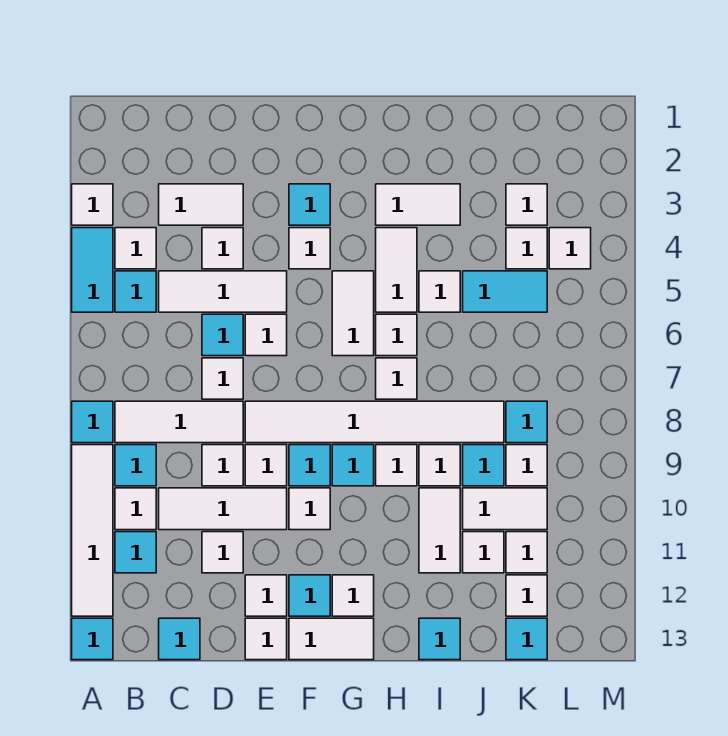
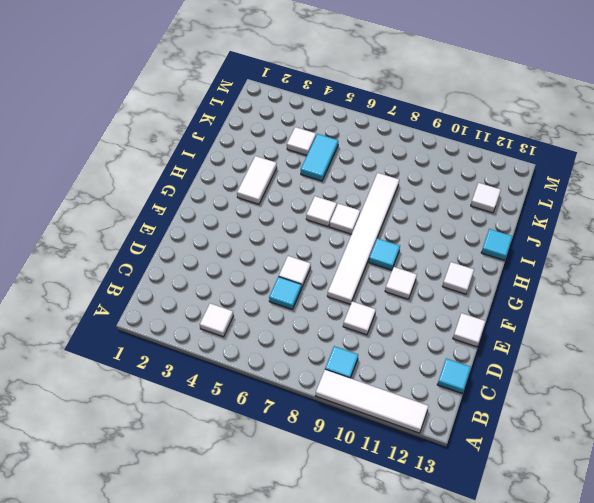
none -> white tile A3 level 1
none -> cyan tile A4:A5 level 1
none -> cyan tile A8 level 1
none -> cyan tile A13 level 1

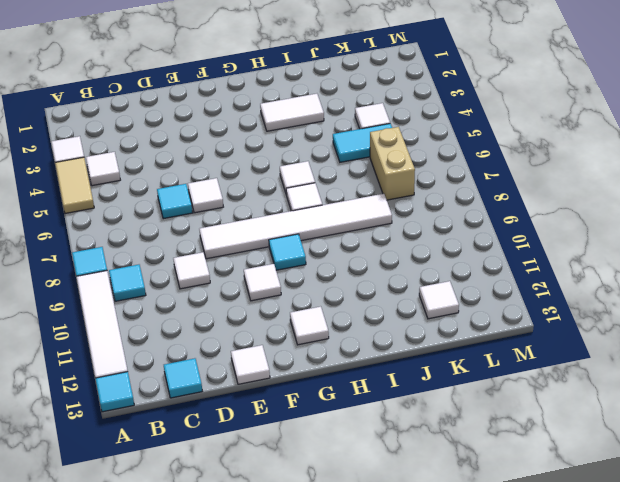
tan tile A4:A5 level 1 -> cyan tile A4:A5 level 1
tan brick K6:K7 level 1 -> none
none -> cyan tile B5 level 1
none -> white tile B8:D8 level 1
none -> white tile B10 level 1
none -> cyan tile B11 level 1

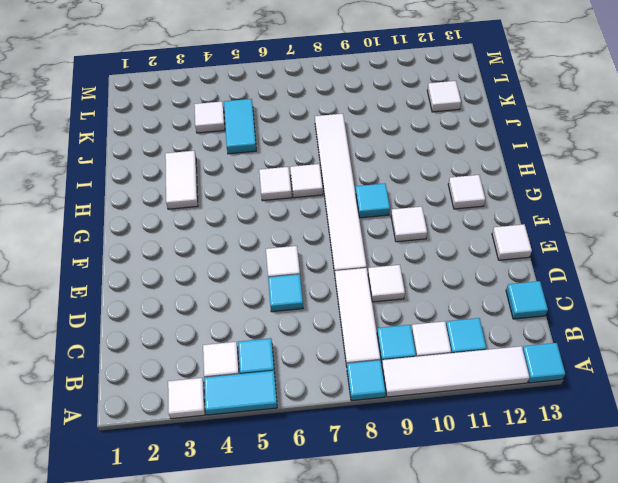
none -> white tile C3:D3 level 1
none -> white tile C5:E5 level 1
none -> white tile C10:E10 level 1
none -> white tile D4 level 1

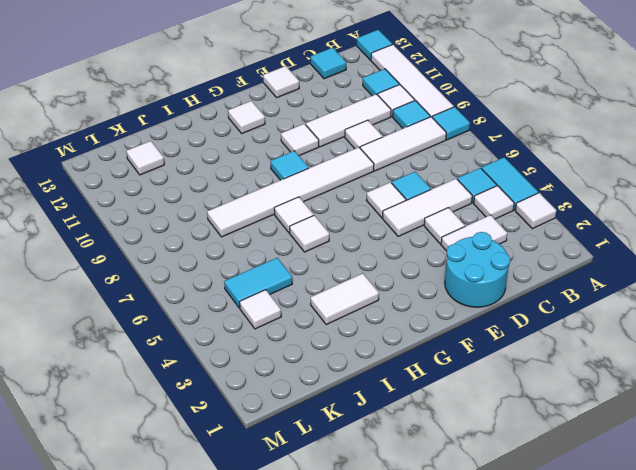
cyan round brick D1:E2 level 1 -> none
none -> white tile D7 level 1
none -> white tile D11 level 1
none -> white tile E9 level 1
none -> white tile E12 level 1

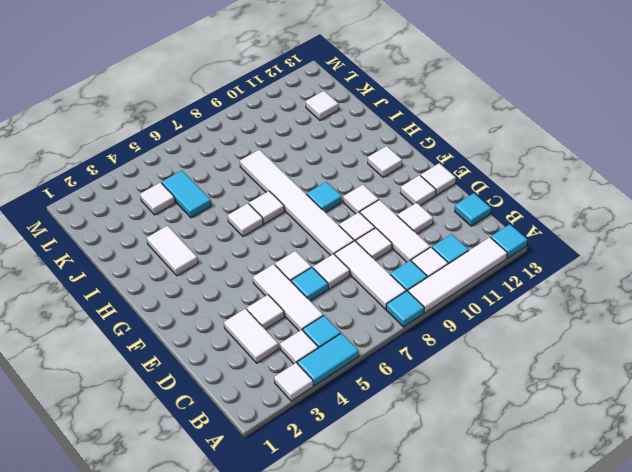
none -> cyan tile F3 level 1
none -> white tile F4 level 1
none -> cyan tile F9 level 1
none -> cyan tile F12 level 1

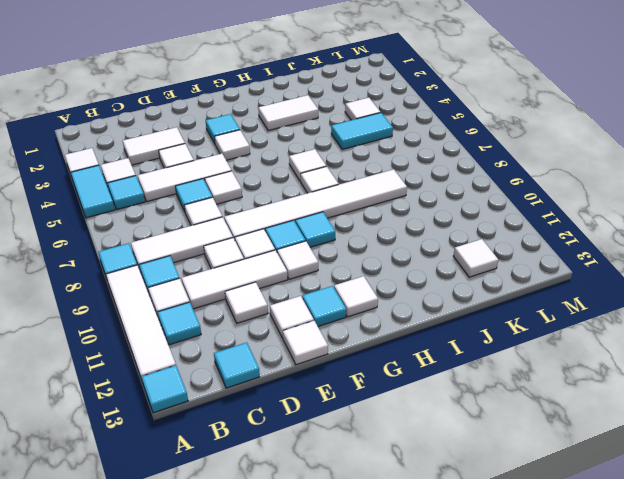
none -> white tile F13:G13 level 1
none -> white tile G5:G6 level 1
none -> white tile H4:H5 level 1
none -> white tile H9 level 1

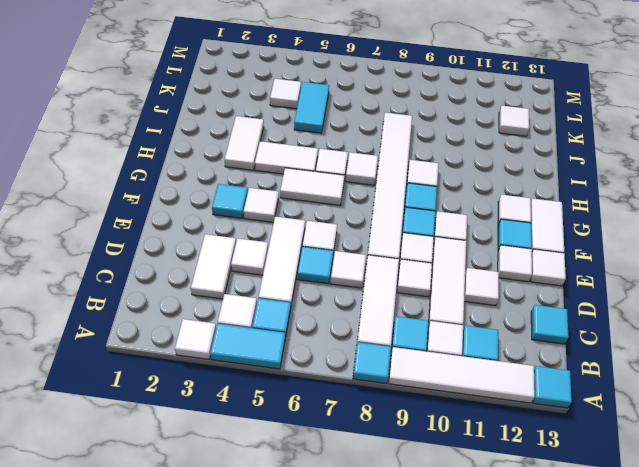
none -> white tile I5 level 1
none -> white tile I9 level 1
none -> white tile I10:I11 level 1
none -> cyan tile I13 level 1

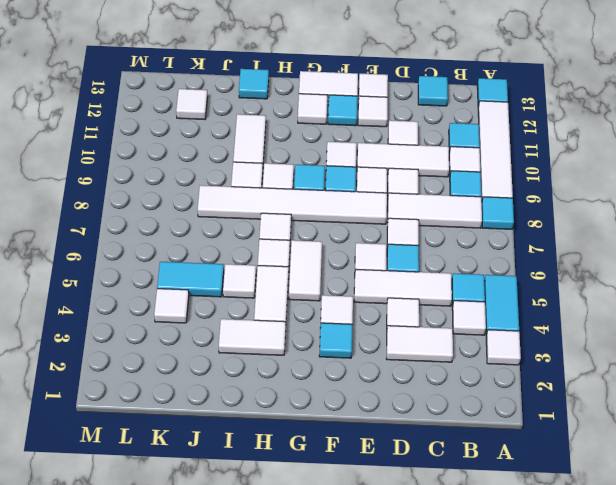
none -> cyan tile J9 level 1
none -> white tile J10:K10 level 1
none -> white tile J11 level 1
none -> white tile K3 level 1

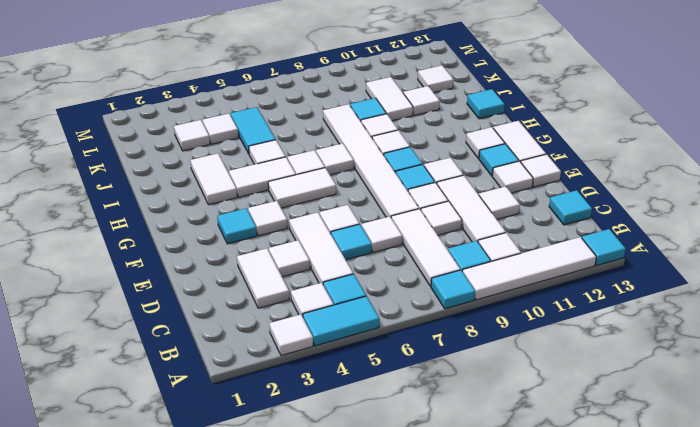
none -> cyan tile B11 level 1
none -> white tile I10:I11 level 1
none -> cyan tile K8 level 1
none -> white tile K9 level 1

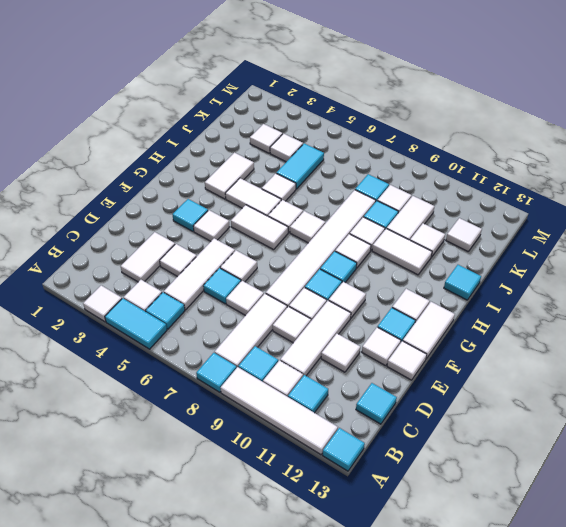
none -> white tile K11 level 1
none -> cyan tile K13 level 1
none -> white tile L4 level 1

